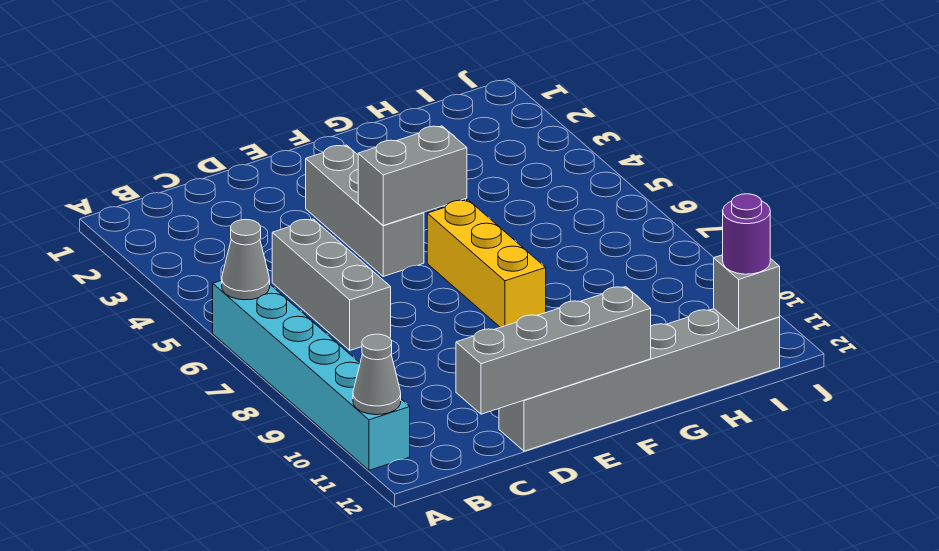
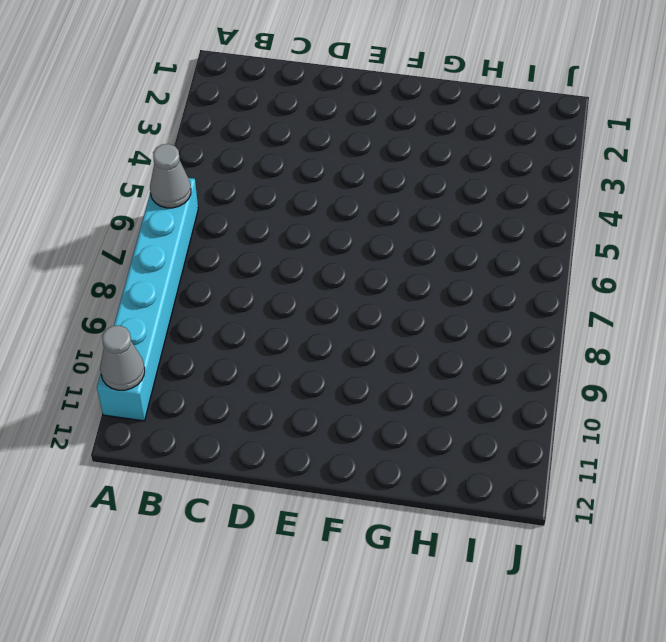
none -> grey brick C5:C7 level 1
none -> grey brick D12:I12 level 1

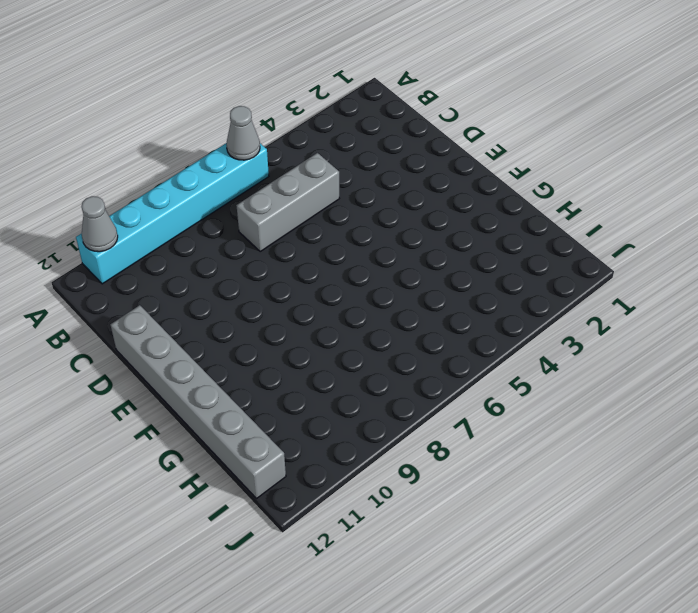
none -> grey brick E3:E5 level 1
none -> yellow brick F6:F8 level 1

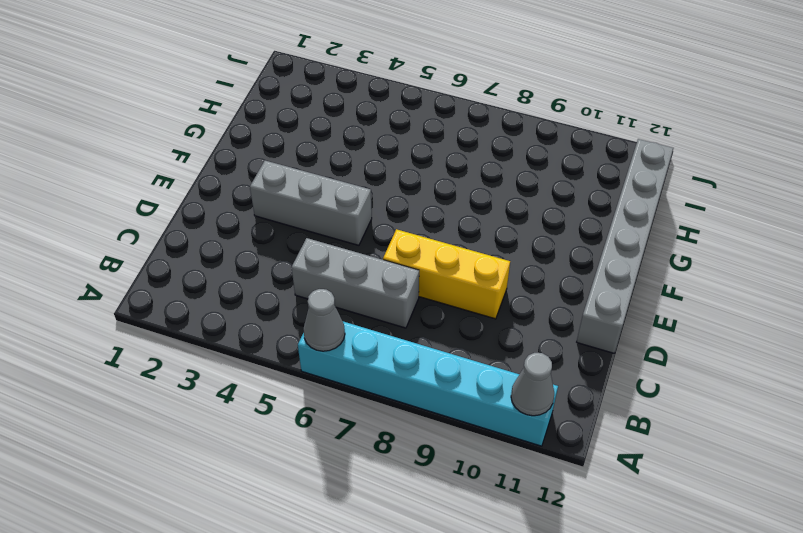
yellow brick D7:D9 level 1 -> yellow brick F6:F8 level 1
none -> grey brick C12:F12 level 2
none -> grey brick E5:F5 level 2

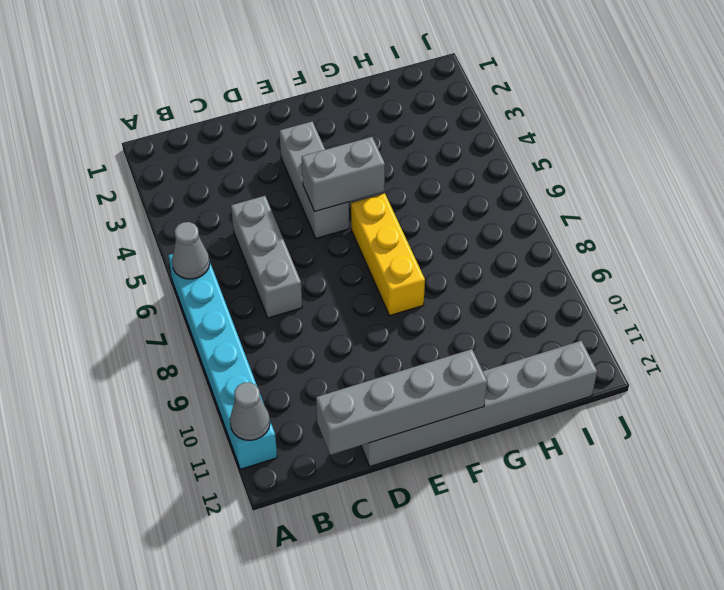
none -> grey brick I12 level 2
none -> purple round brick I12 level 3

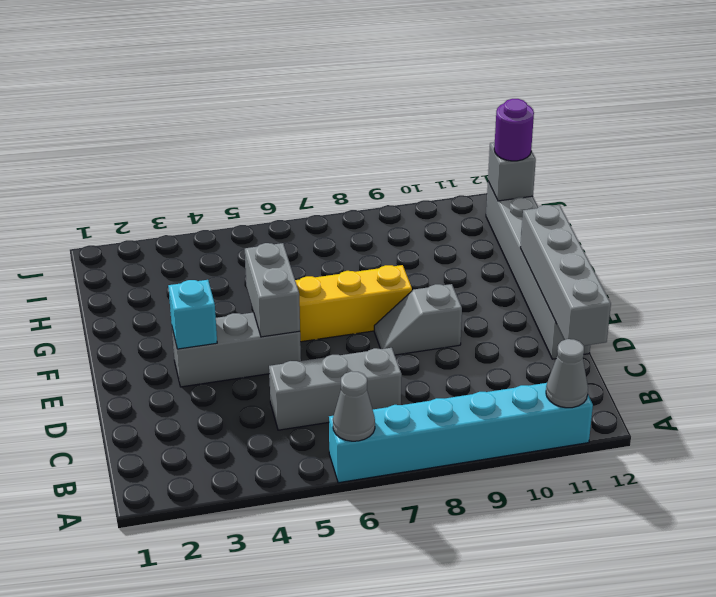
cyan brick E3 level 2 -> none
grey slope E8:E9 level 1 top 9 -> none

